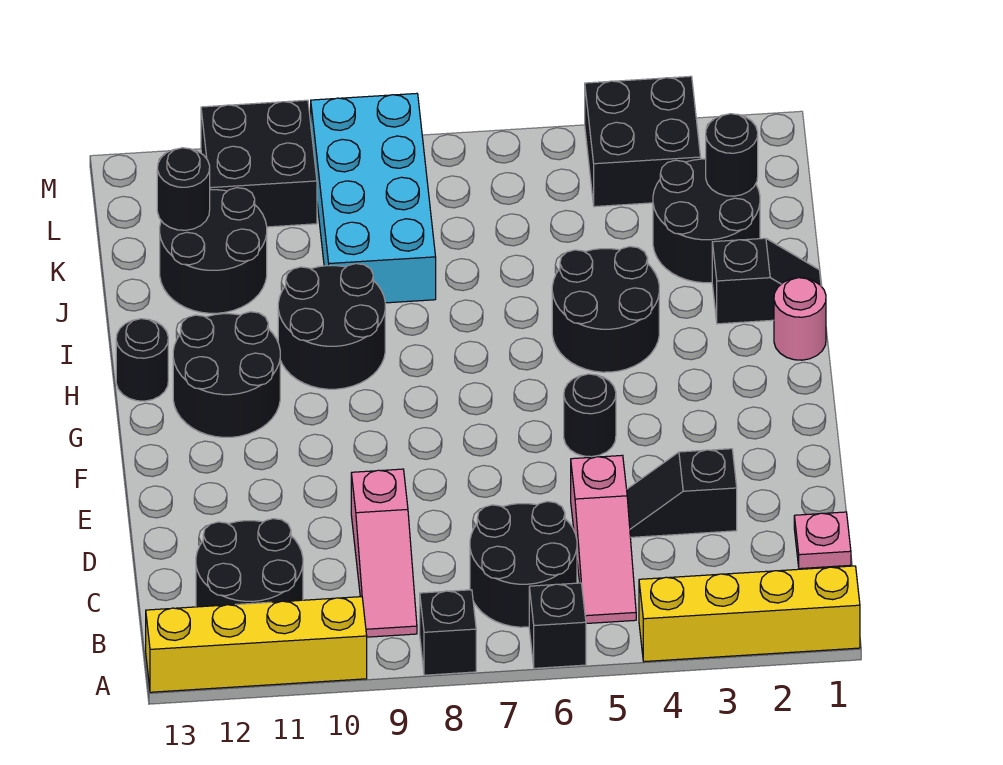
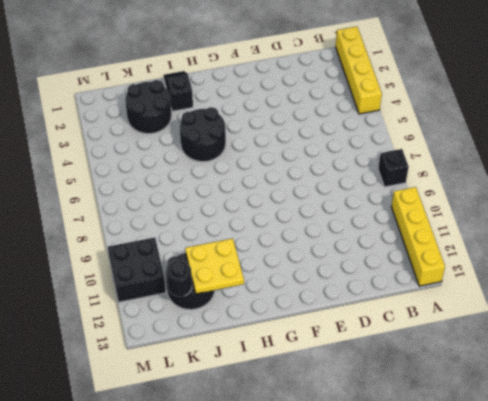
yellow plate I11:J12 level 2 -> none
none -> black brick A6 level 1
none -> pink slope B5:D5 level 1 top D
none -> black round brick B6:C7 level 1

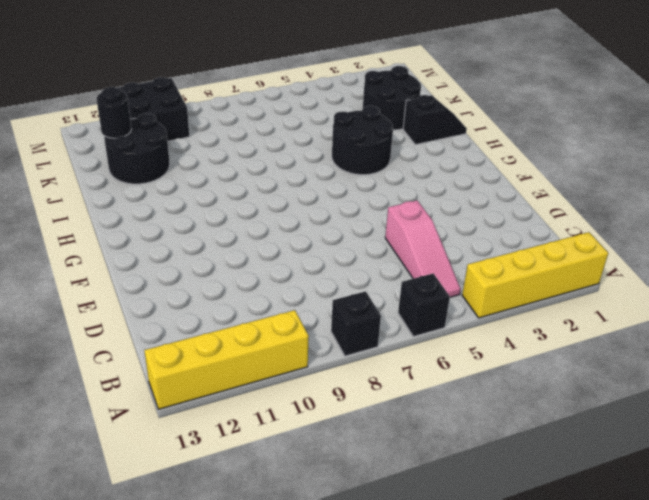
none -> black round brick B6:C7 level 1
none -> pink slope B9:D9 level 1 top D
none -> black round brick B11:C12 level 1

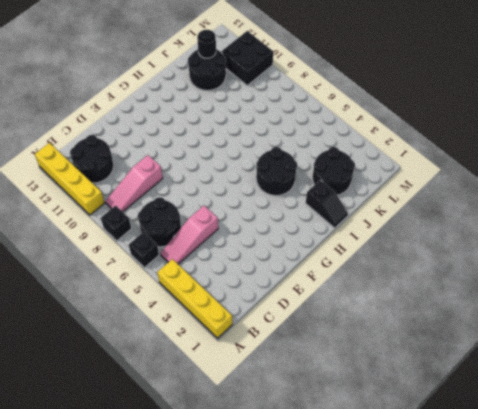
none -> pink plate C1 level 1
none -> black slope D3:D4 level 1 top 3
none -> black round brick F5 level 1

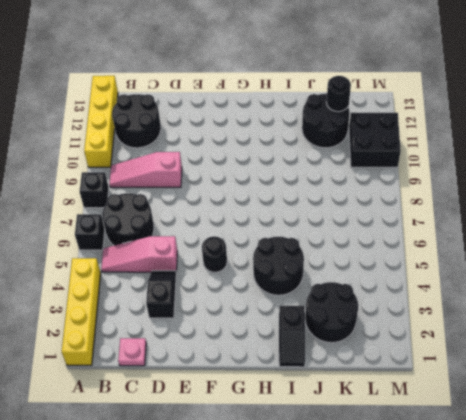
none -> black round brick G11:H12 level 1
none -> pink round brick H1 level 1
none -> black round brick H9:I10 level 1

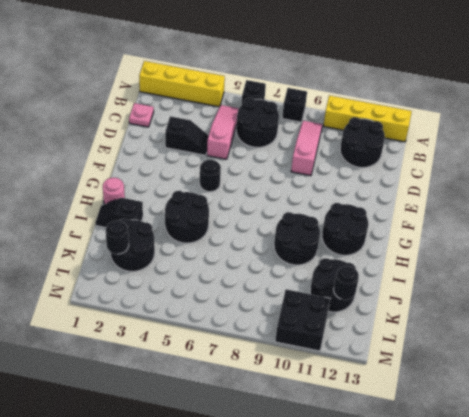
none -> black round brick H13 level 1
none -> cyan brick J8:M9 level 1
none -> black brick L3:M4 level 1

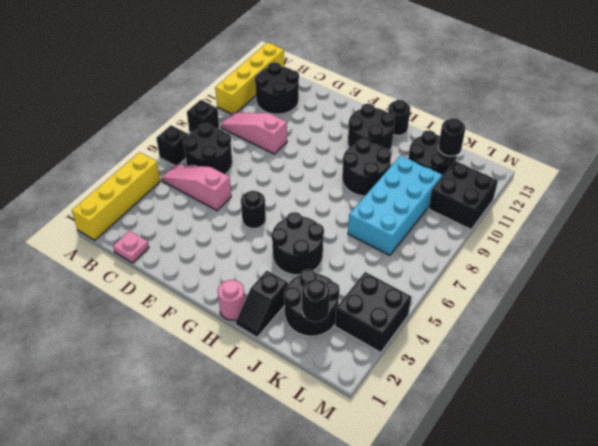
cyan brick J7:K10 level 1 -> cyan brick J8:M9 level 1
none -> black slope D3:D4 level 1 top 3

